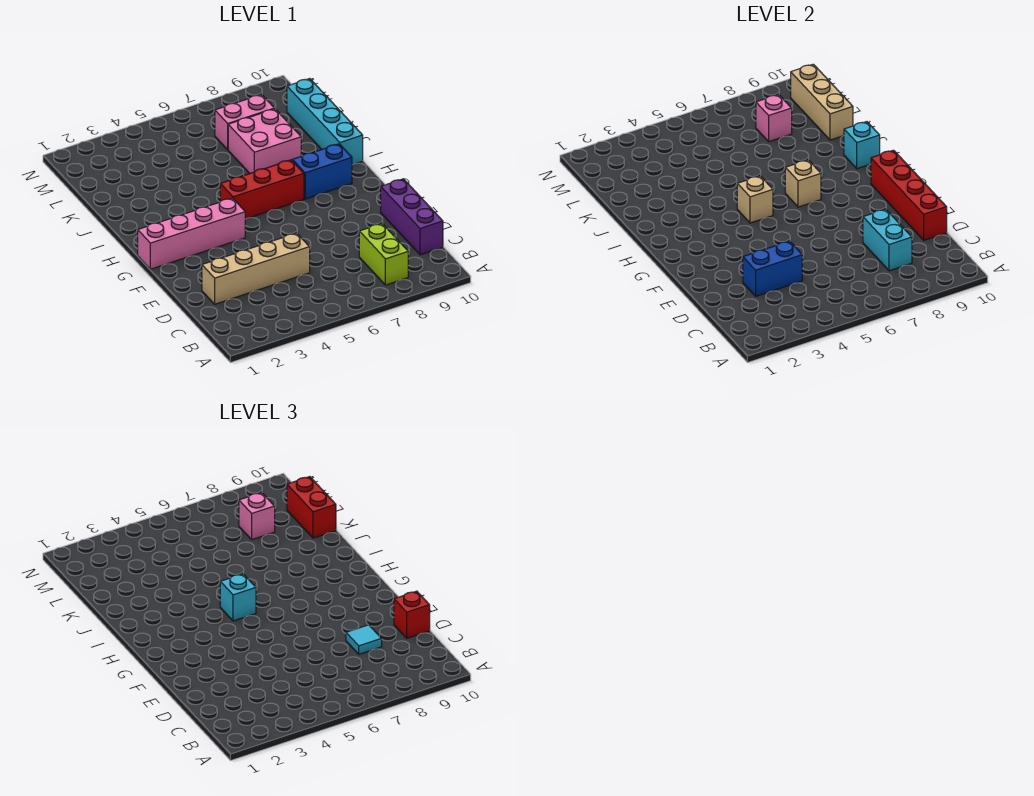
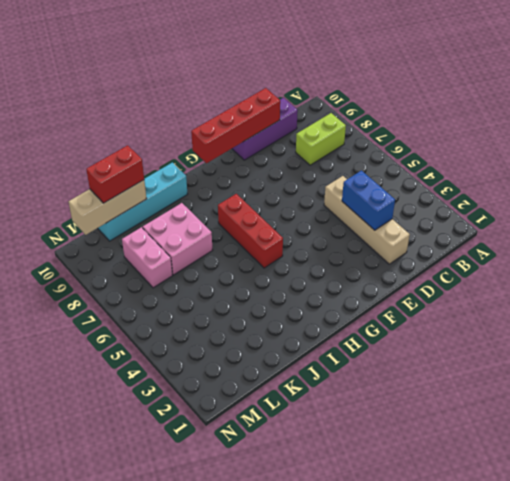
none -> pink brick G1:G4 level 1
none -> blue brick H8:H9 level 1
none -> cyan brick C8:D8 level 2

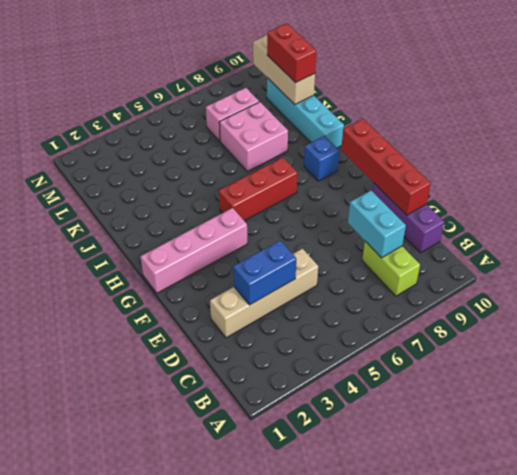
blue brick H9 level 1 -> blue brick H8:H9 level 1
none -> tan brick H5 level 2
none -> tan brick H7 level 2
none -> cyan brick I10 level 2

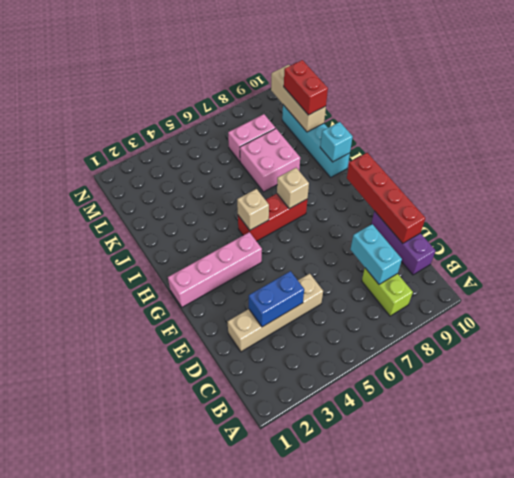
none -> blue brick H8:H9 level 1
none -> pink brick L8 level 2
none -> cyan tile D8 level 3

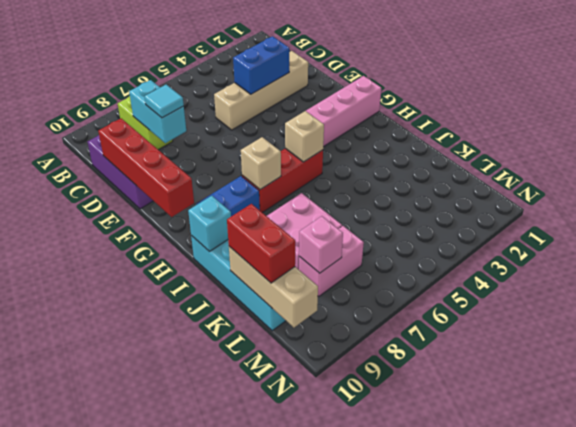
none -> red brick D10 level 3
none -> cyan brick H5 level 3
none -> pink brick L8 level 3

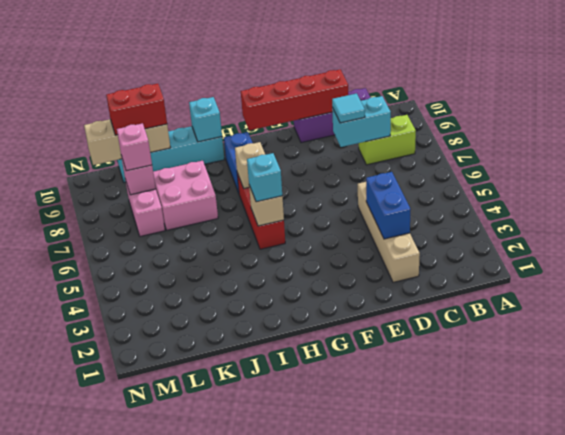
none -> pink brick G1:G4 level 1
none -> red brick D10 level 3

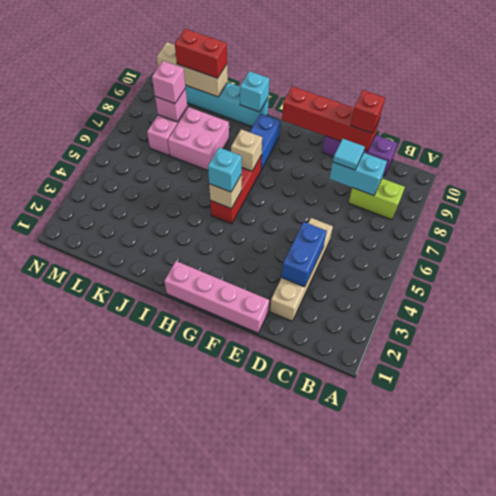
pink brick E1:H1 level 1 -> pink brick G1:G4 level 1

